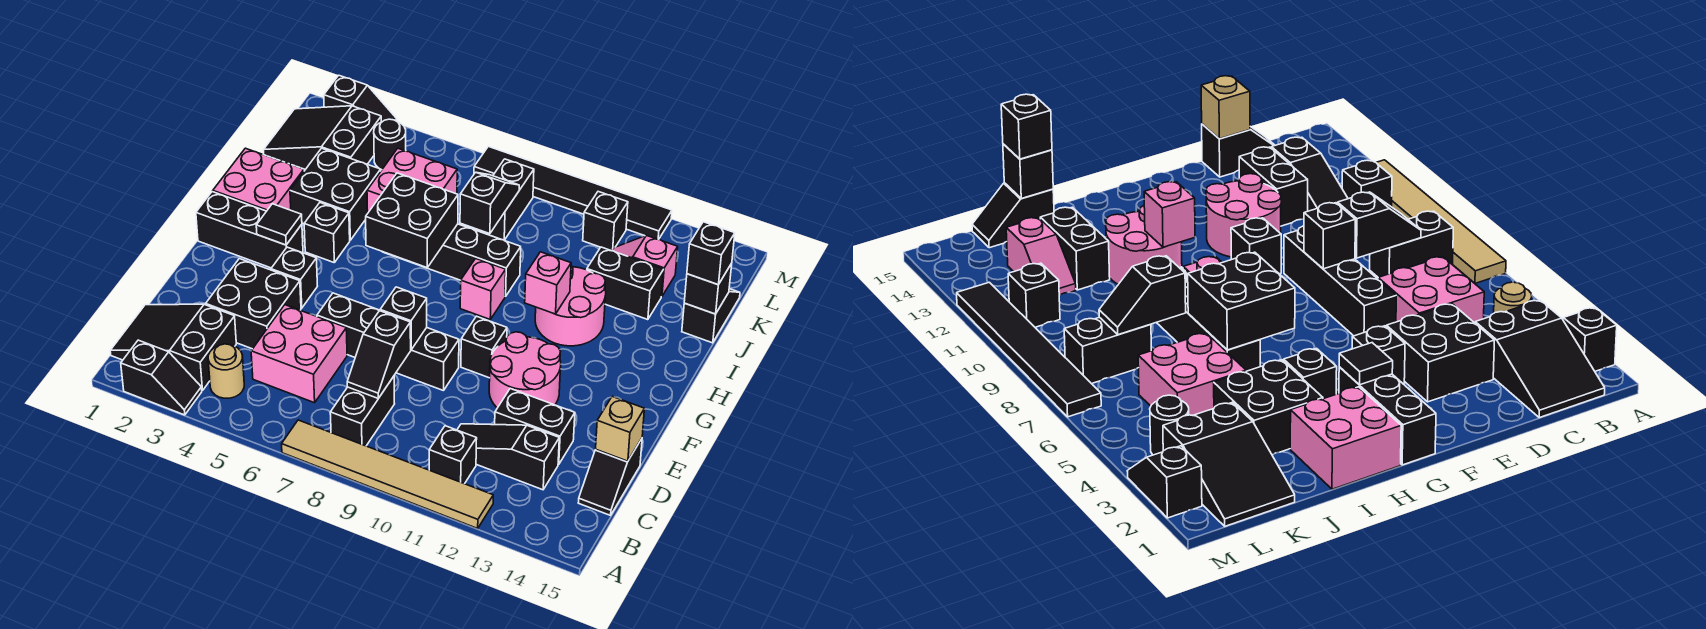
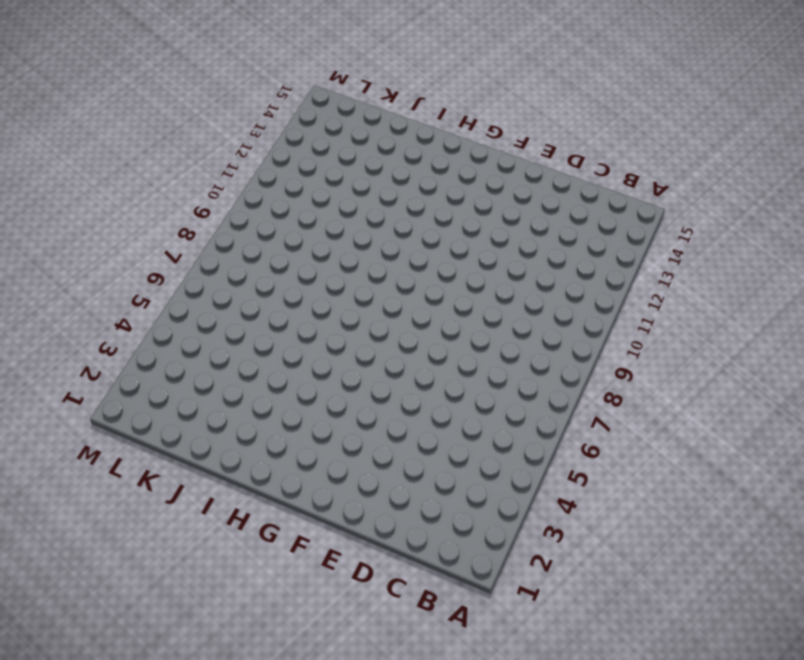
none -> black slope A2:A3 level 1 top 2
none -> tan tile A7:A12 level 1
none -> black slope B1:C3 level 1 top 3
none -> tan round brick B4 level 1

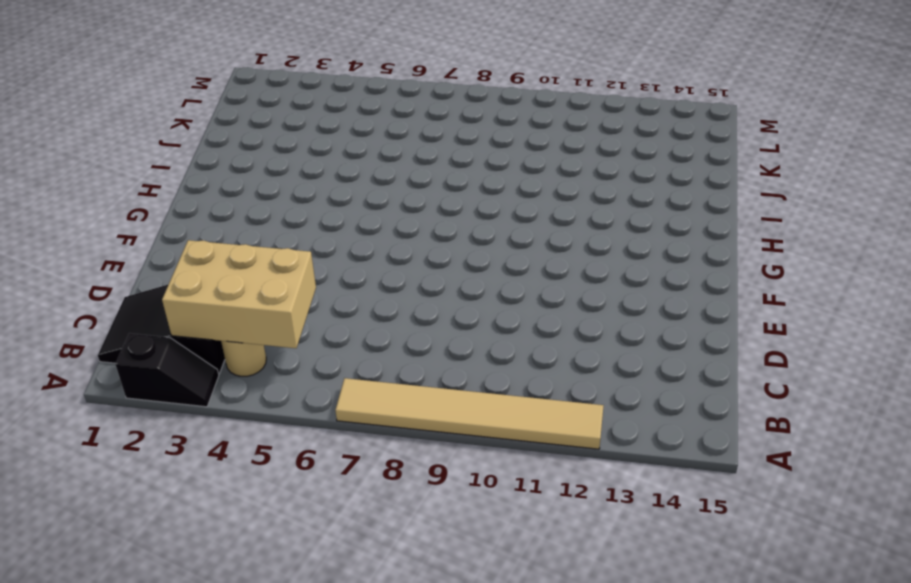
tan brick B3:C5 level 2 -> none
none -> black brick B8:C8 level 1
none -> black brick B11 level 1
none -> pink brick C5:D6 level 1
none -> black slope C11:C13 level 1 top 13

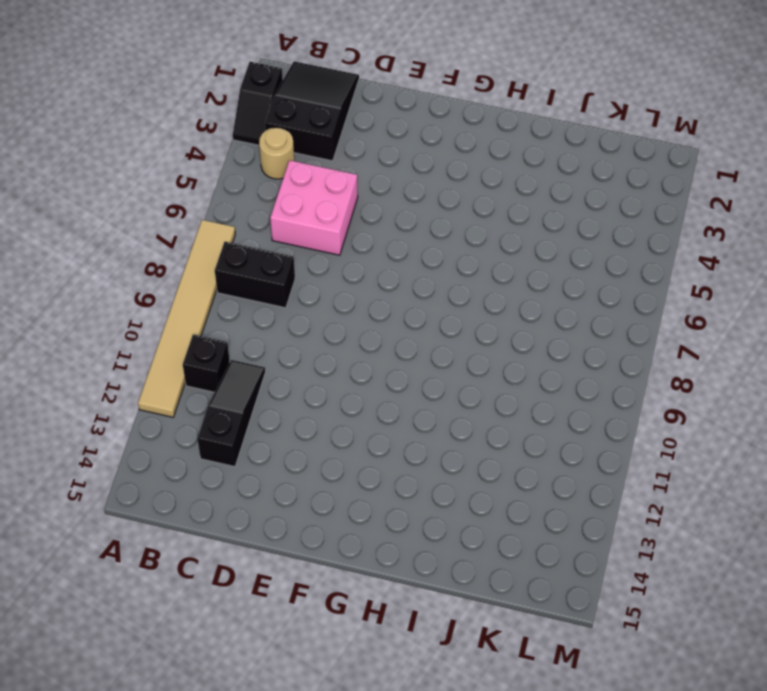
none -> black slope C15:D15 level 1 top D
none -> black brick D3:E4 level 1
none -> black brick D12:D13 level 1
none -> black brick E6:E9 level 1

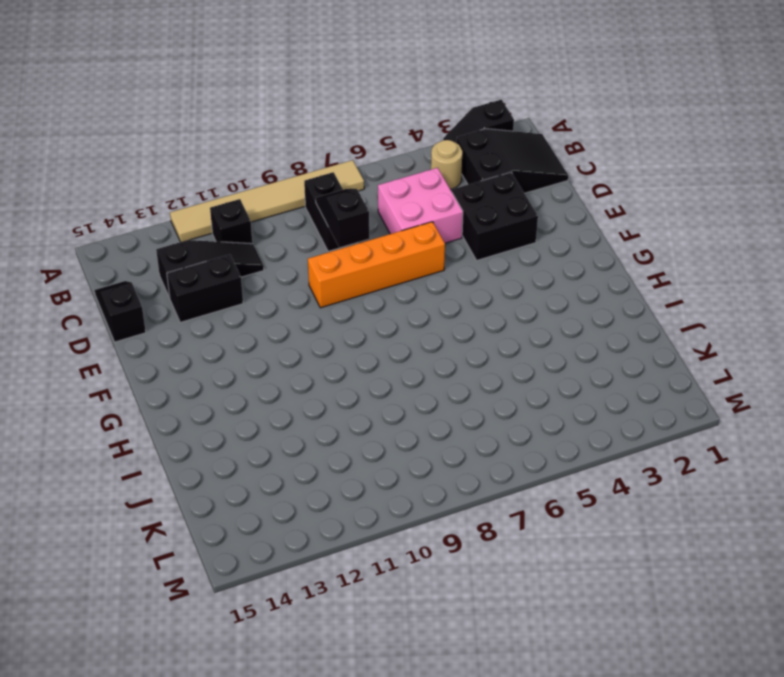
orange brick E6:E9 level 1 -> black brick E6:E9 level 1
none -> pink round brick E11:F12 level 1
none -> black brick F4 level 1
none -> black brick F10 level 1
none -> black brick G1:G3 level 1

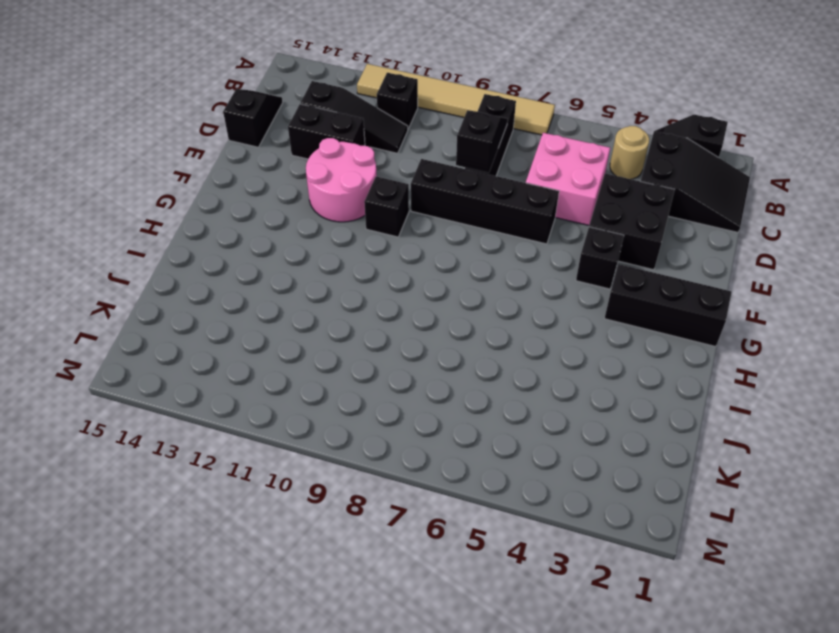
none -> pink brick H1:I2 level 1
none -> black brick H4 level 1
none -> pink brick H9 level 1
none -> pink round brick H11:I12 level 1

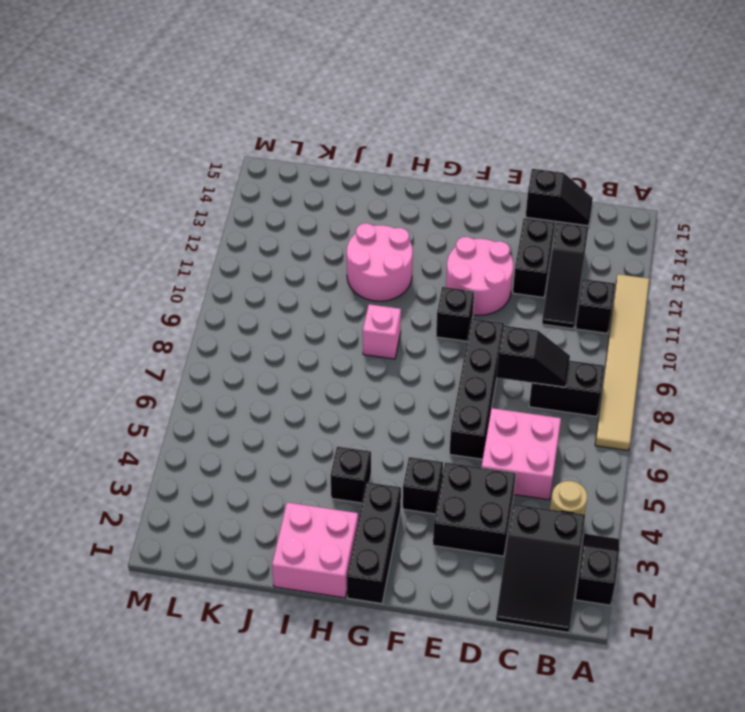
none -> black brick I3:J4 level 1
none -> black brick I6:I9 level 1
none -> pink brick J5:K6 level 1
none -> black brick J12:J13 level 1

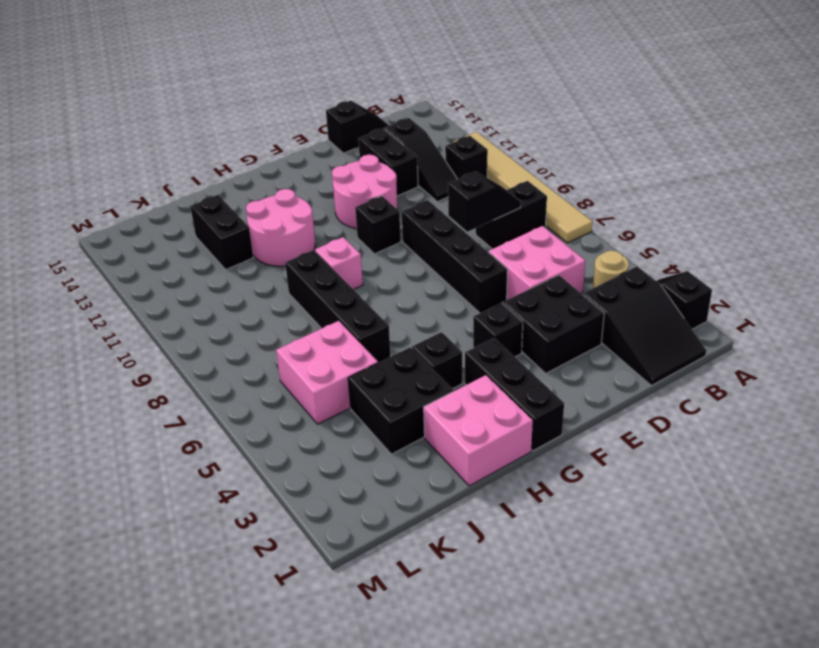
none -> black slope J15:K15 level 1 top J
none -> black slope K1:L3 level 1 top 3
none -> black brick K8:L8 level 1
none -> pink slope K12:K13 level 1 top 13

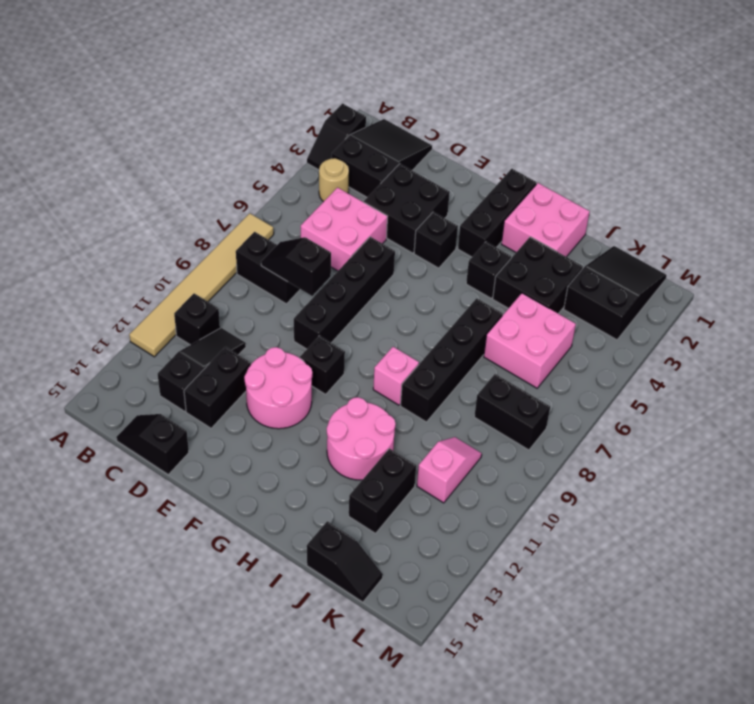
pink slope K10:K11 level 1 top 11 -> pink slope K12:K13 level 1 top 13
none -> black round brick L4 level 1
none -> black brick L11 level 1
none -> black slope M2:M3 level 1 top 2
none -> black tile M7:M12 level 1

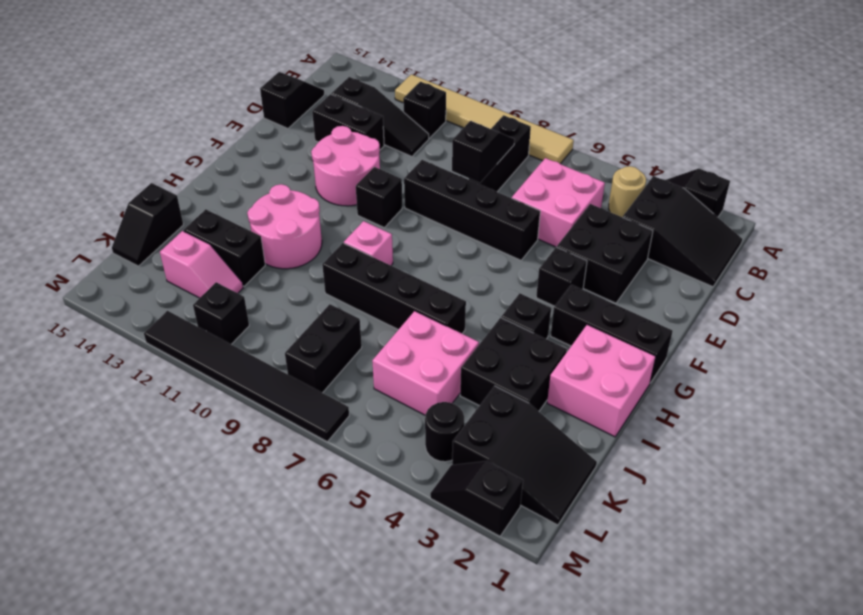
none -> tan brick D15 level 2
none -> black brick E8 level 2
none -> black tile G3 level 2
none -> black brick H6:I7 level 2

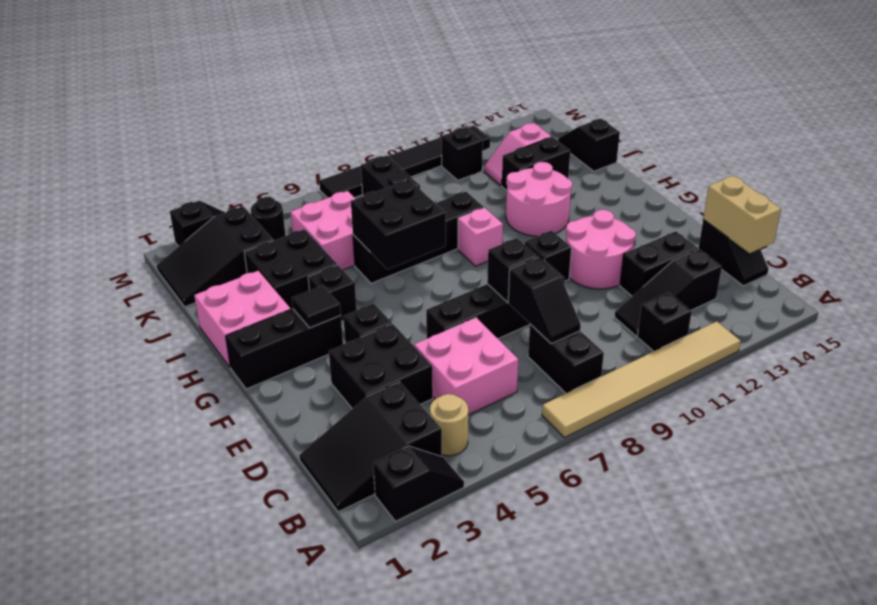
tan brick C15:D15 level 2 -> tan brick D15 level 2
none -> pink brick H11 level 2
none -> black slope J8:K8 level 2 top J
none -> black brick J15 level 2
none -> black brick J15 level 3

